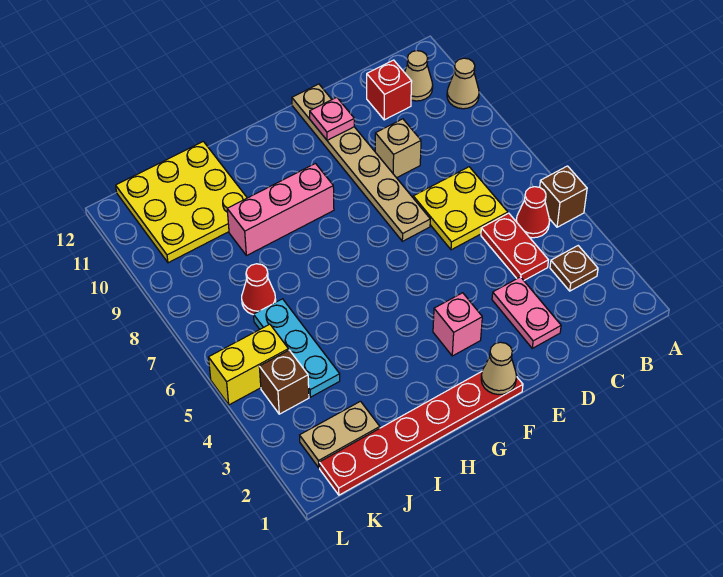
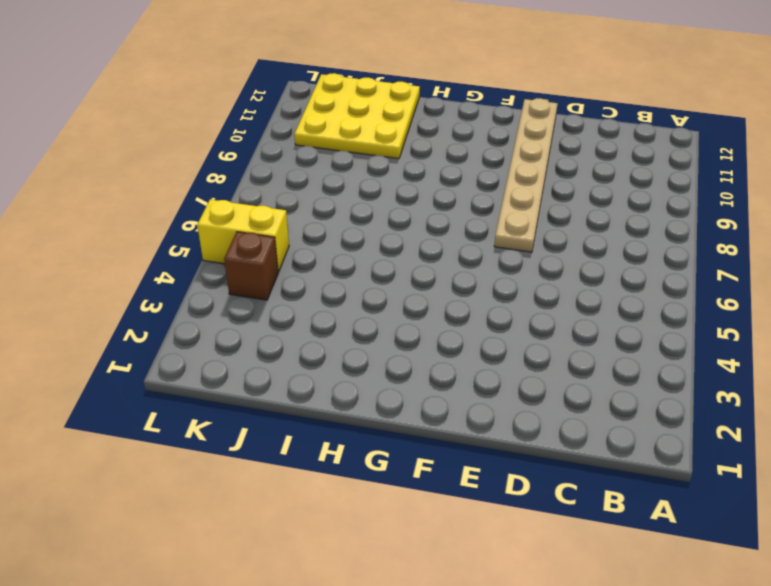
none -> brown brick A5 level 1
none -> tan cone A10 level 1
none -> brown plate B3 level 1

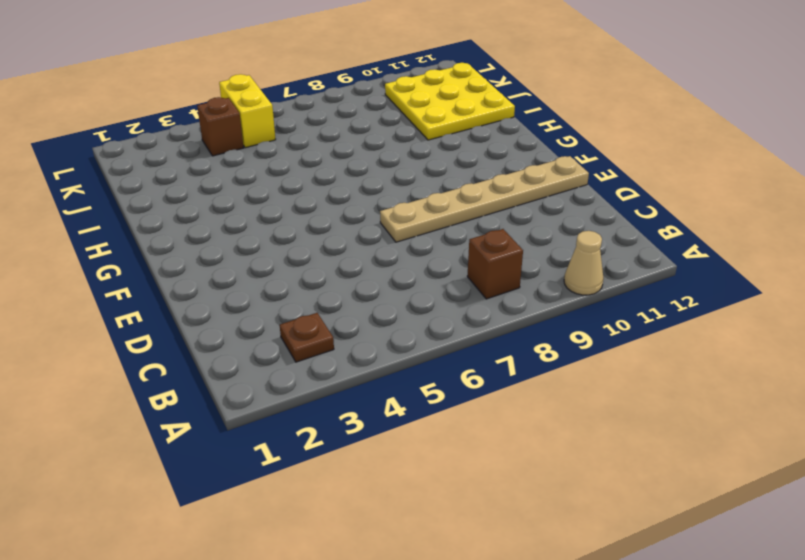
brown brick B8 level 1 -> brown brick A5 level 1
none -> red cone B5 level 1
none -> tan cone B11 level 1
none -> red plate C4:C5 level 1

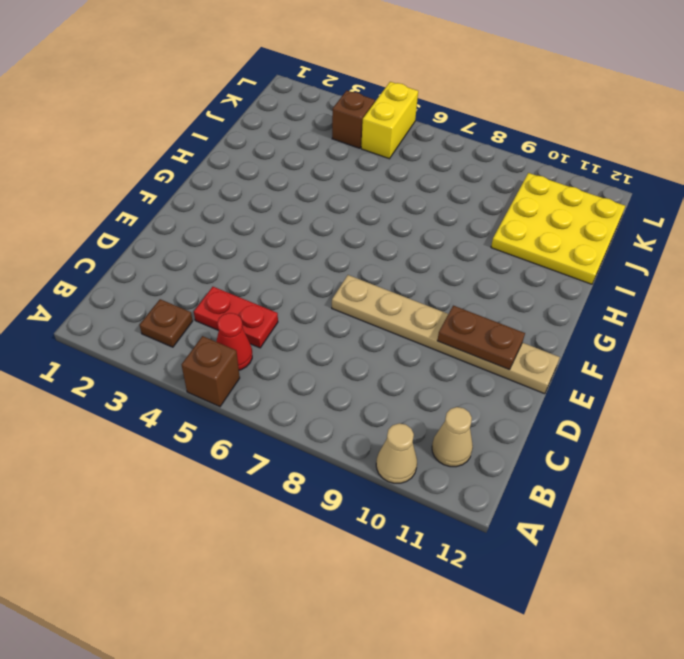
brown plate E10:E11 level 2 -> pink plate E11 level 2
none -> yellow plate C6:D7 level 1
none -> red brick C11 level 1
none -> pink plate D2:D3 level 1

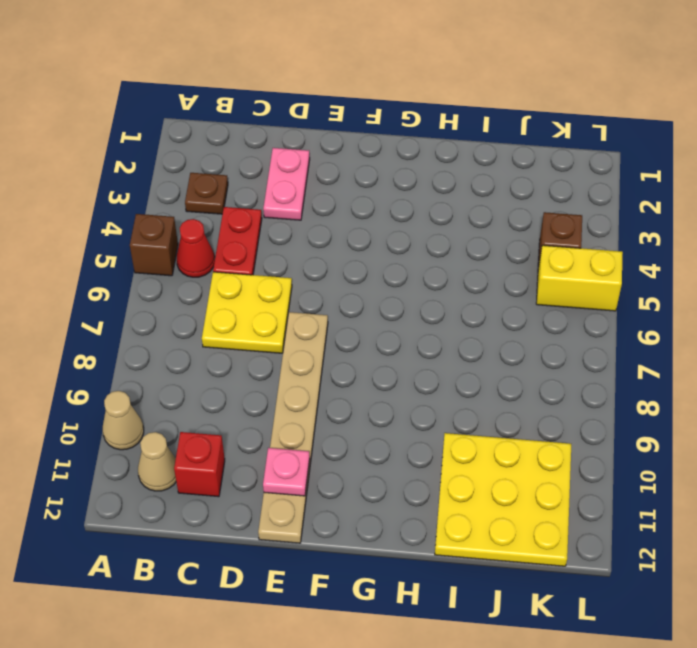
none -> tan brick D9 level 1
none -> red plate F1:K1 level 1
none -> pink brick F3 level 1

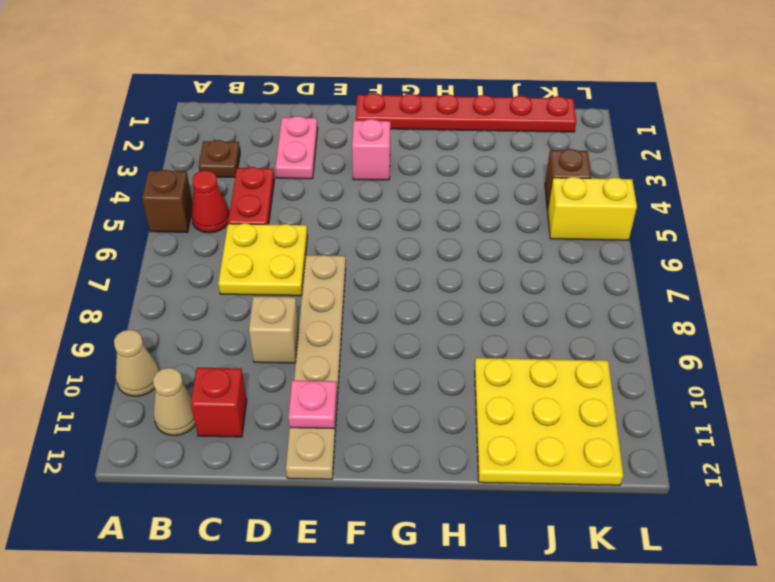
none -> pink brick G9:I9 level 1
none -> tan plate J2:K2 level 1
none -> cyan plate J4:J6 level 1

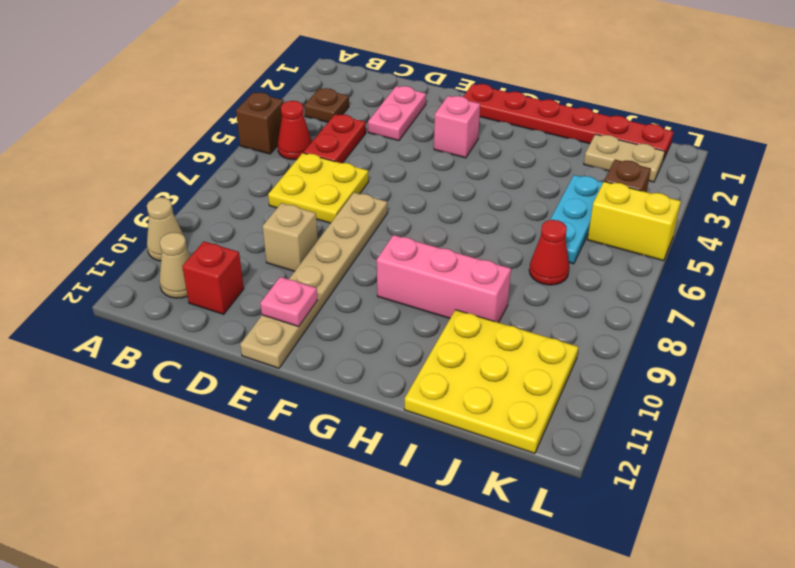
none -> tan cone F1 level 2

